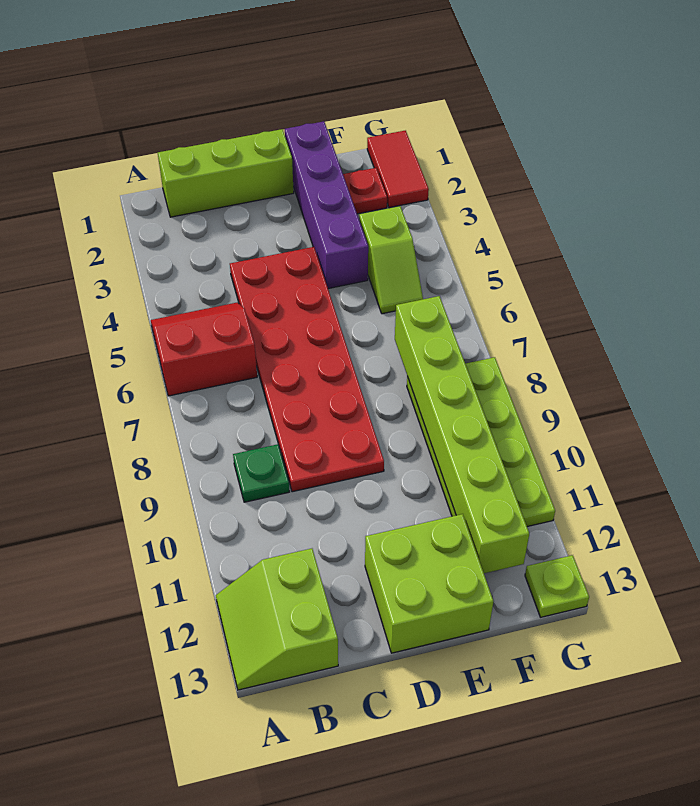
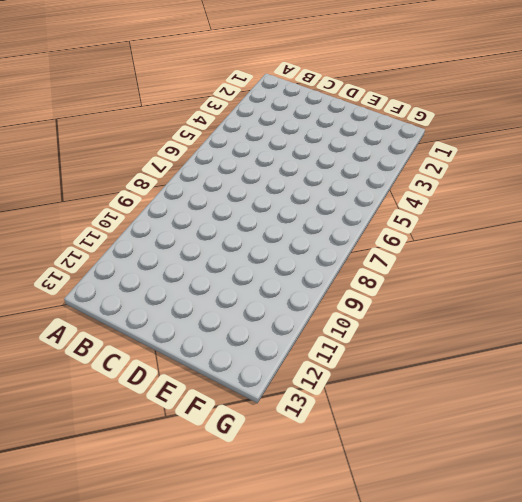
none -> red slope A5:B6 level 1 top 6
none -> lime slope A12:B13 level 1 top B
none -> lime brick B1:D1 level 1

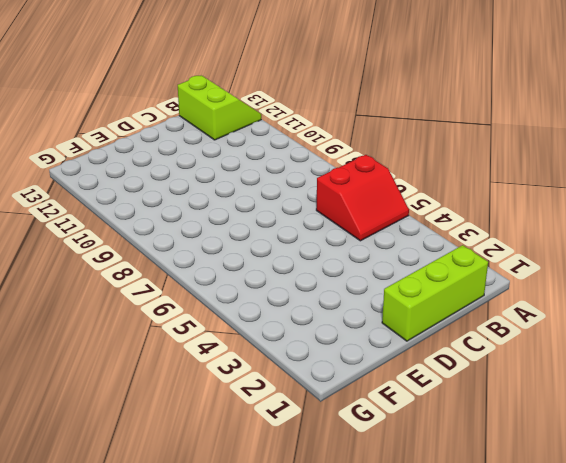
none -> green plate B9 level 1
none -> red plate C4:D9 level 1
none -> lime brick D12:E13 level 1

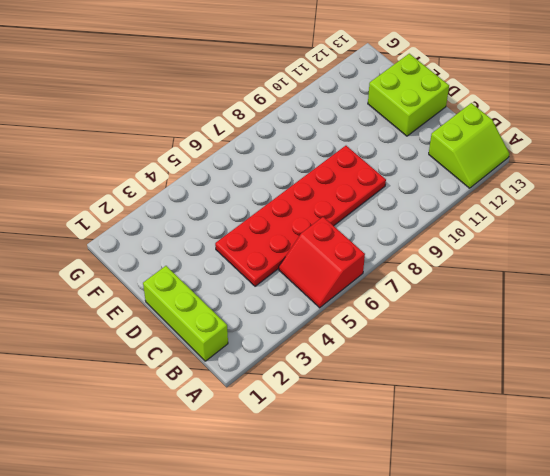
none -> green plate B9 level 1
none -> purple brick E1:E4 level 1
none -> red plate F2 level 1

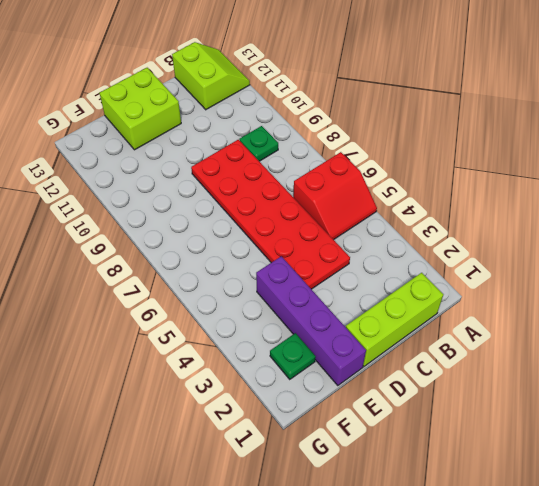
green plate F2 level 1 -> red plate F2 level 1
none -> lime slope F4:F5 level 1 top 4
none -> lime plate F8:G11 level 1
none -> red tile G1:G2 level 1

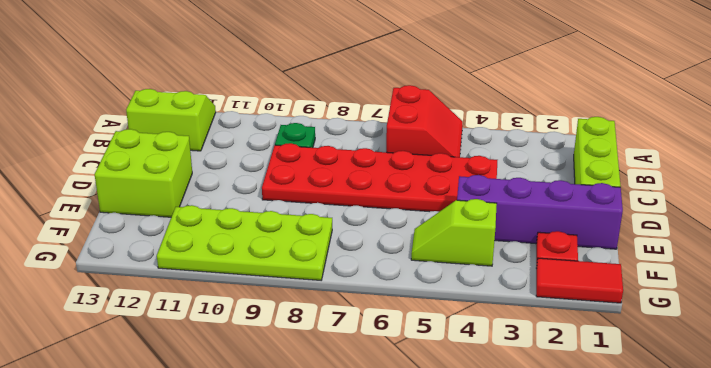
none -> lime plate G13 level 1
none -> lime brick F7:F12 level 2

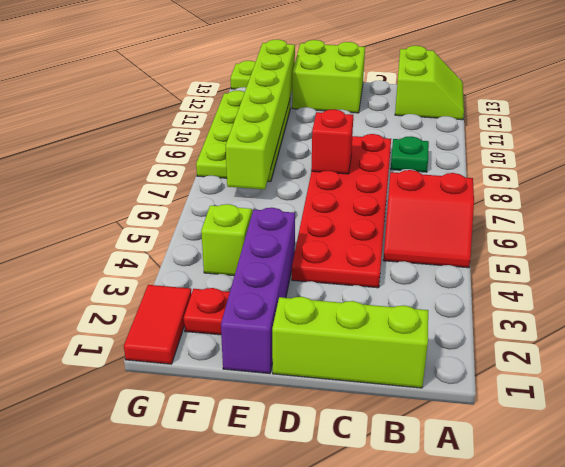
red brick D8 level 2 -> none

